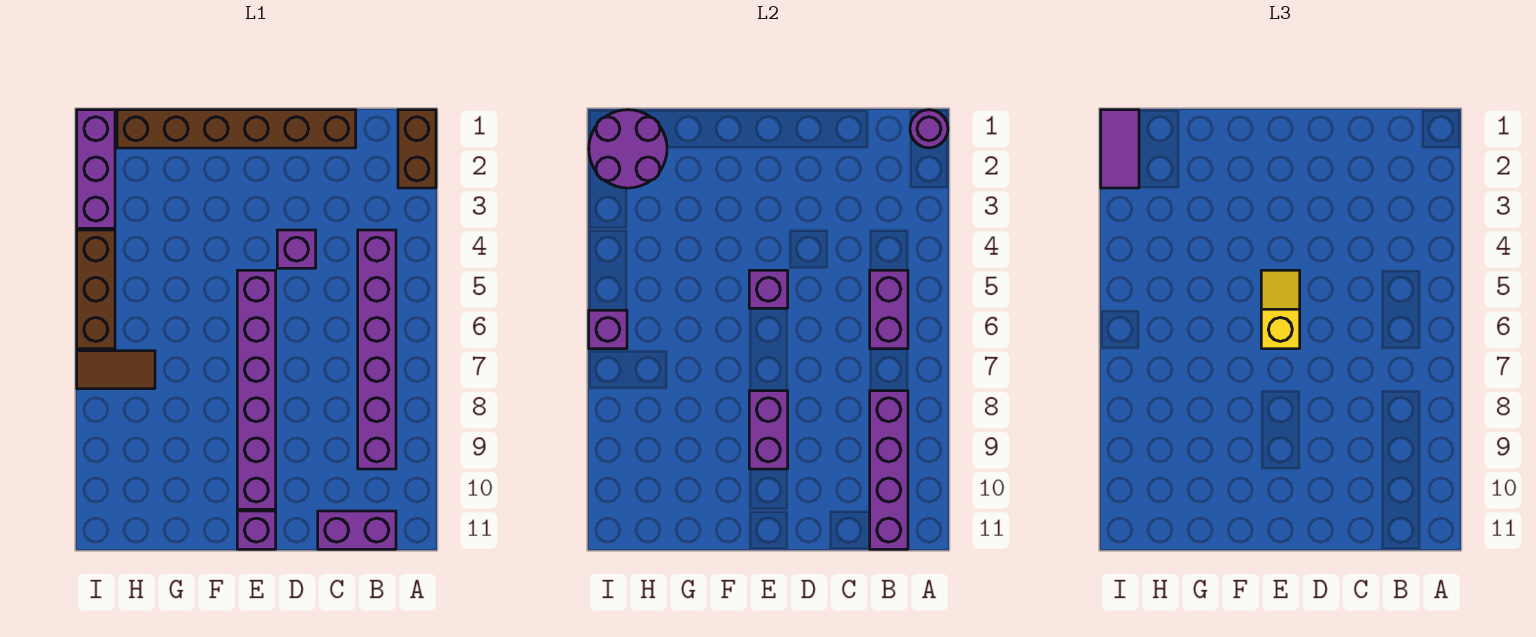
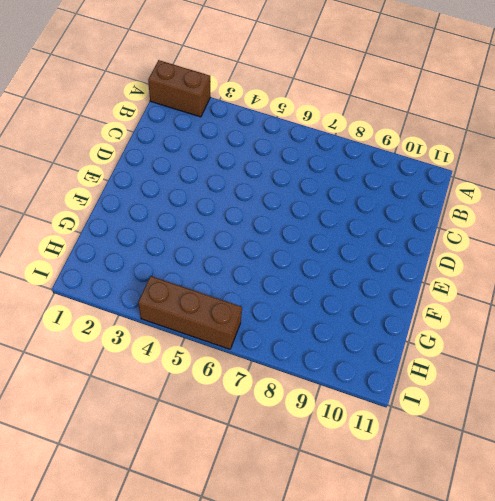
none -> purple brick B4:B9 level 1
none -> purple brick B11:C11 level 1
none -> brown brick C1:H1 level 1

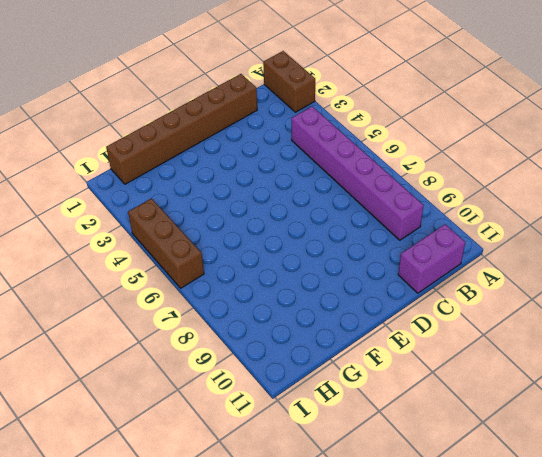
none -> purple brick D4 level 1
none -> purple brick E5:E10 level 1
none -> purple brick E11 level 1

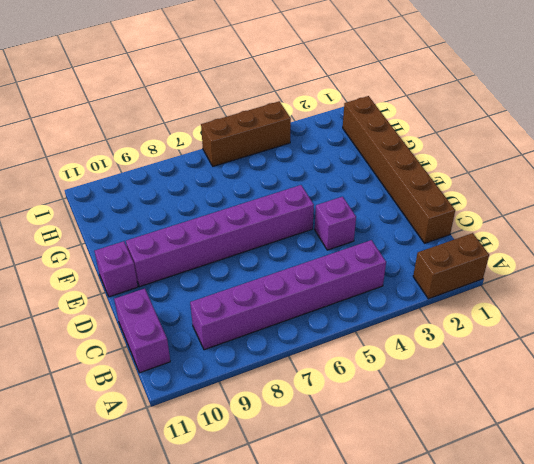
none -> brown tile H7:I7 level 1
none -> purple brick I1:I3 level 1
none -> purple round brick A1 level 2

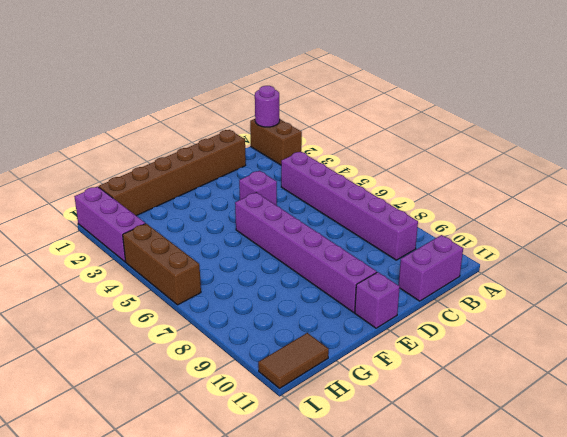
brown tile H11:I11 level 1 -> brown tile H7:I7 level 1
none -> purple brick B5:B6 level 2
none -> purple brick B8:B11 level 2
none -> purple brick E5 level 2

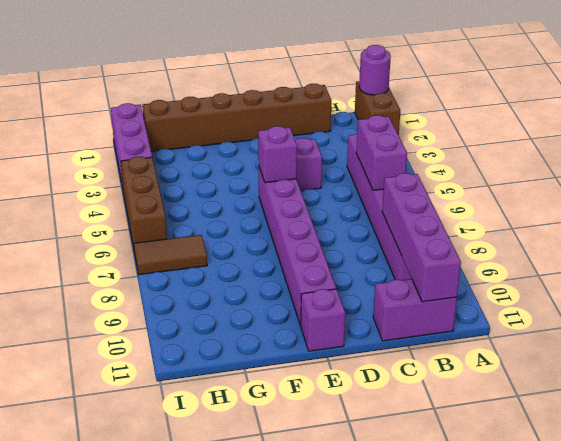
none -> purple brick E8:E9 level 2
none -> purple round brick H1:I2 level 2
none -> purple brick I6 level 2

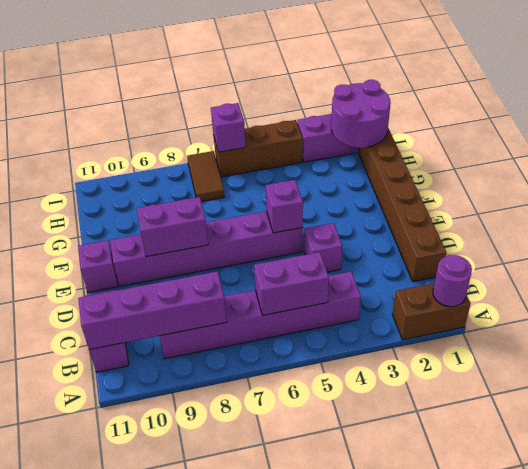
none -> yellow slope E5:E6 level 3 top 6
none -> purple tile I1:I2 level 3

